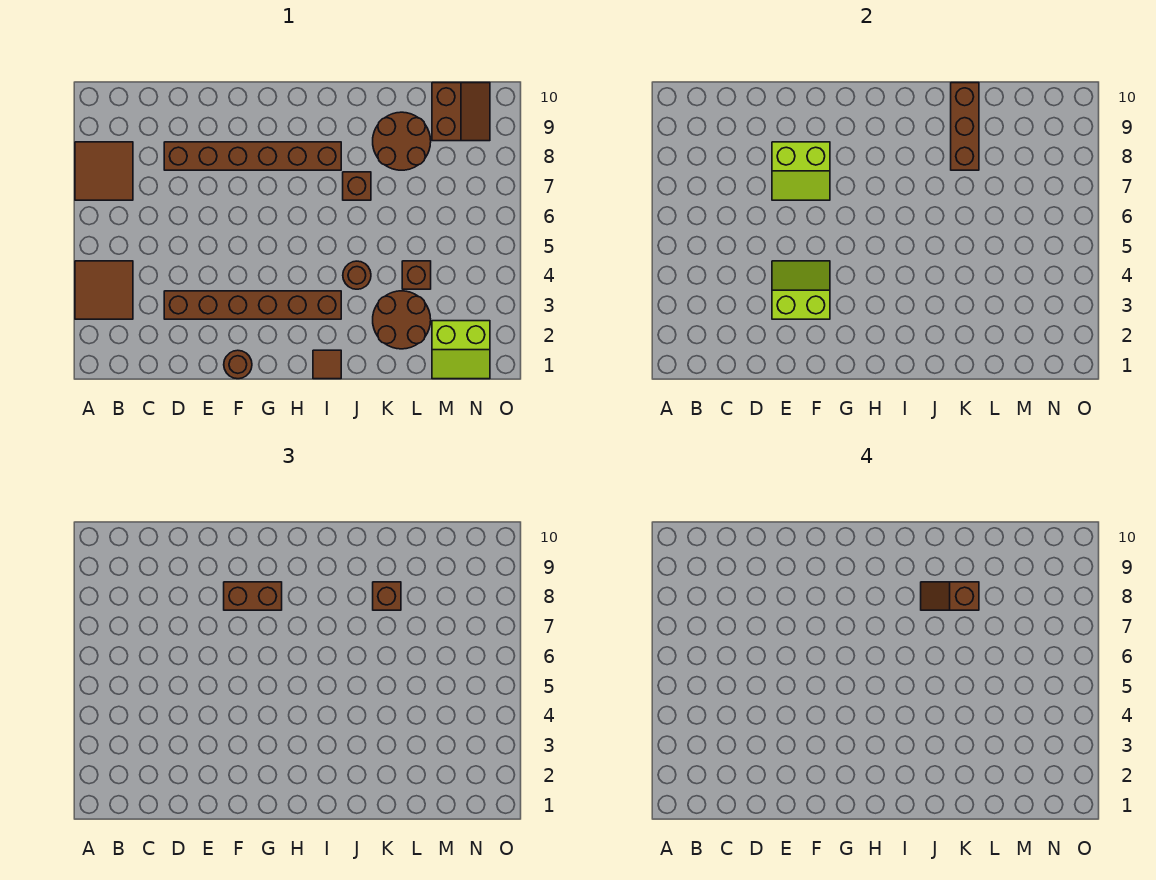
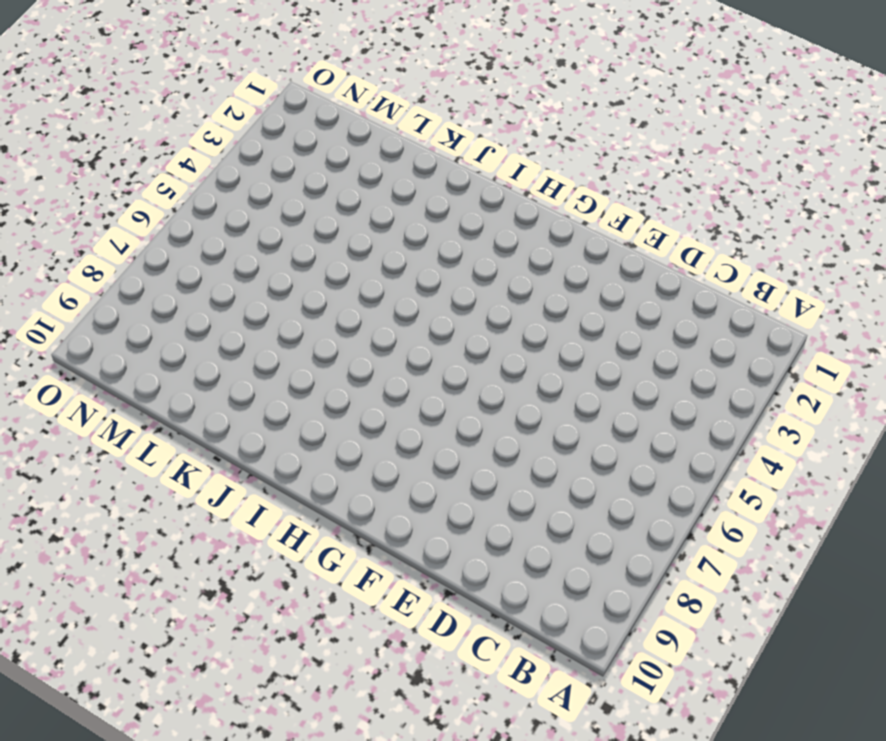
none -> brown tile A3:B4 level 1
none -> brown tile A7:B8 level 1
none -> brown brick D3:I3 level 1

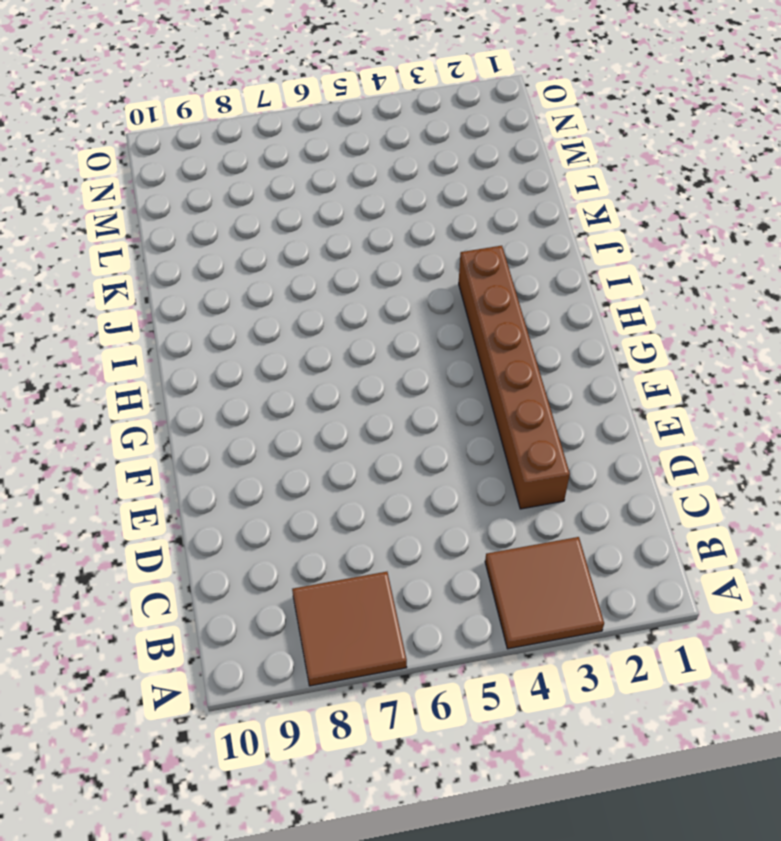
none -> brown brick D8:I8 level 1
none -> brown round brick F1 level 1
none -> brown tile I1 level 1

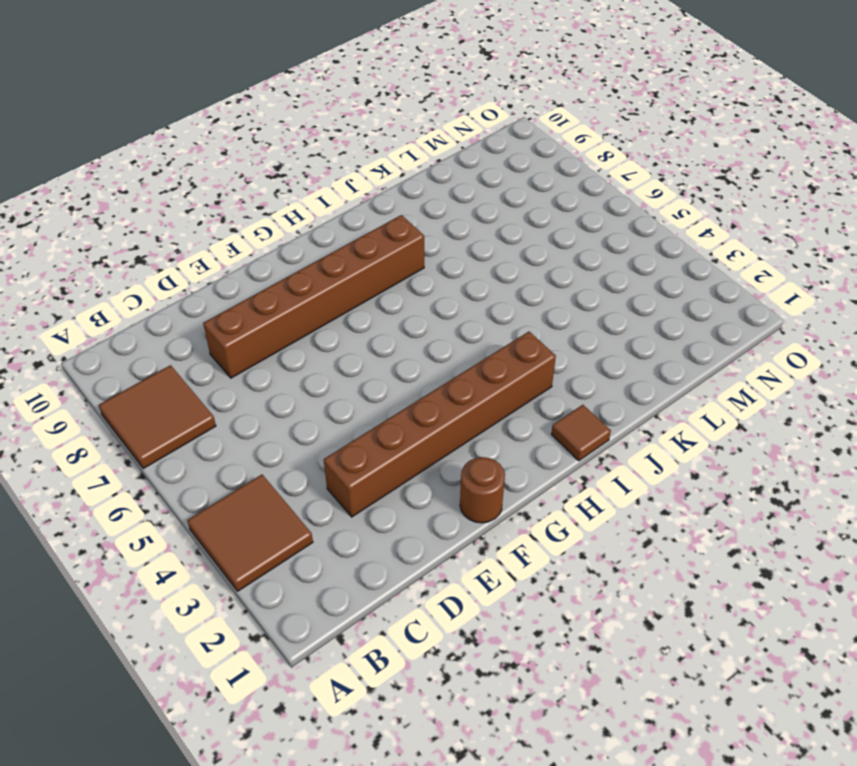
none -> brown round brick J4 level 1
none -> brown brick J7 level 1
none -> brown round brick K2:L3 level 1

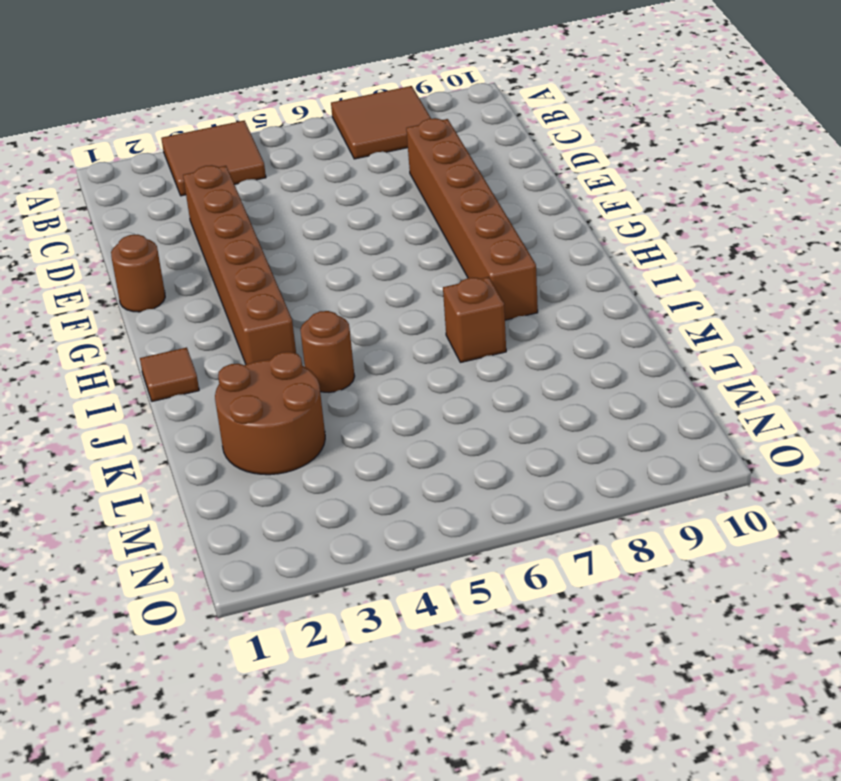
none -> brown round brick K8:L9 level 1
none -> brown brick L4 level 1
none -> lime slope M1:N2 level 1 top 2

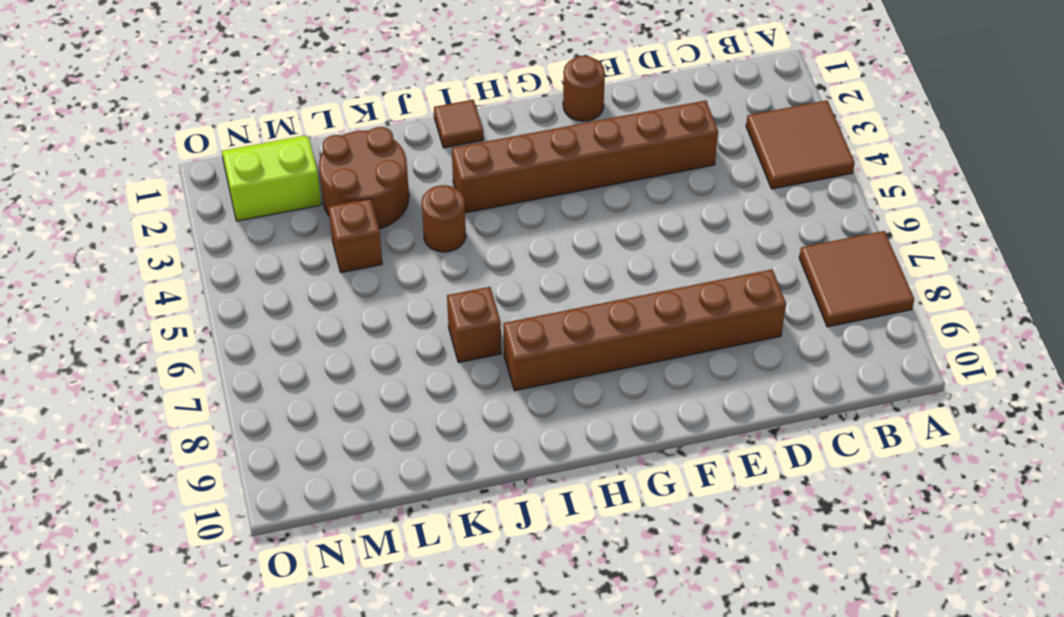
none -> brown round brick K8:L9 level 1
none -> brown slope M9:N10 level 1 top M
none -> lime slope E3:F4 level 2 top 3

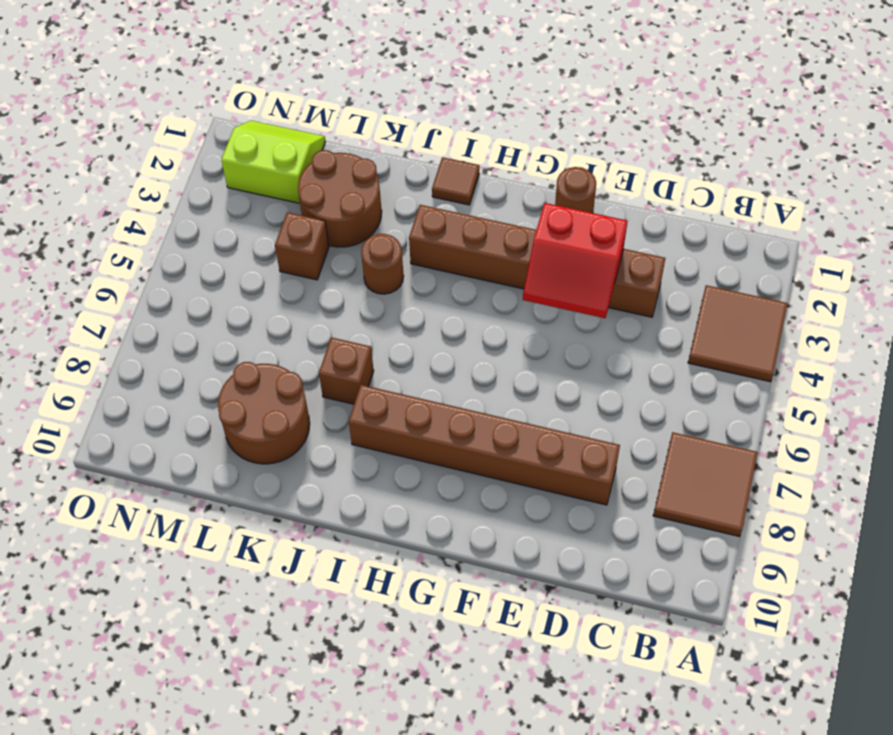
red slope E3:F4 level 2 top 3 -> lime slope E3:F4 level 2 top 3
none -> brown slope M9:N10 level 1 top M
none -> lime slope E7:F8 level 2 top 8
none -> brown brick K8:K10 level 2

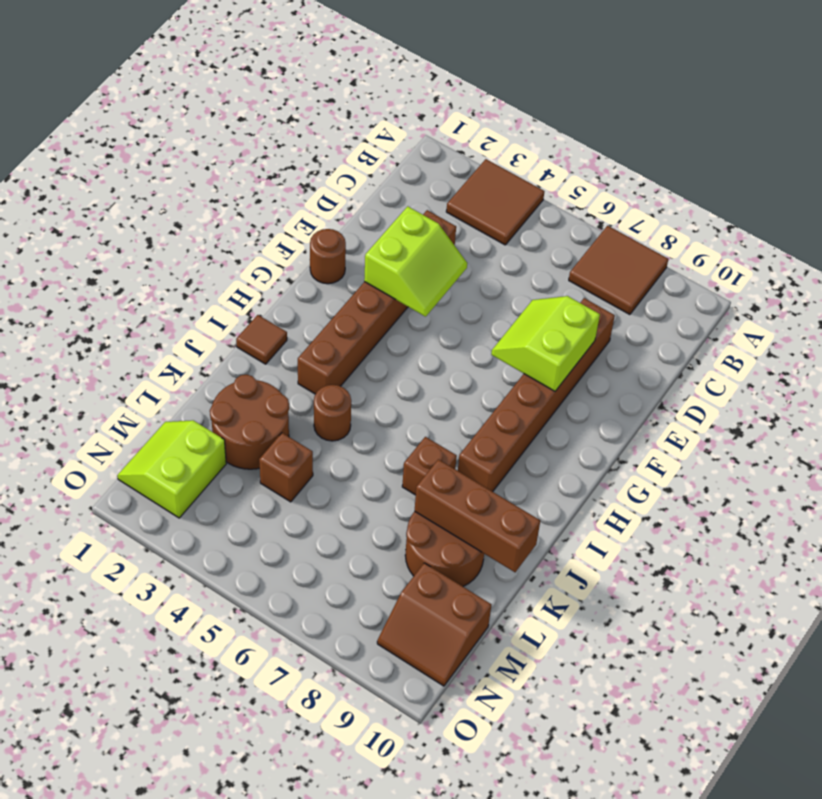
none -> brown brick F8:G8 level 3
none -> brown brick K8 level 3
none -> brown slope J8:K8 level 4 top K

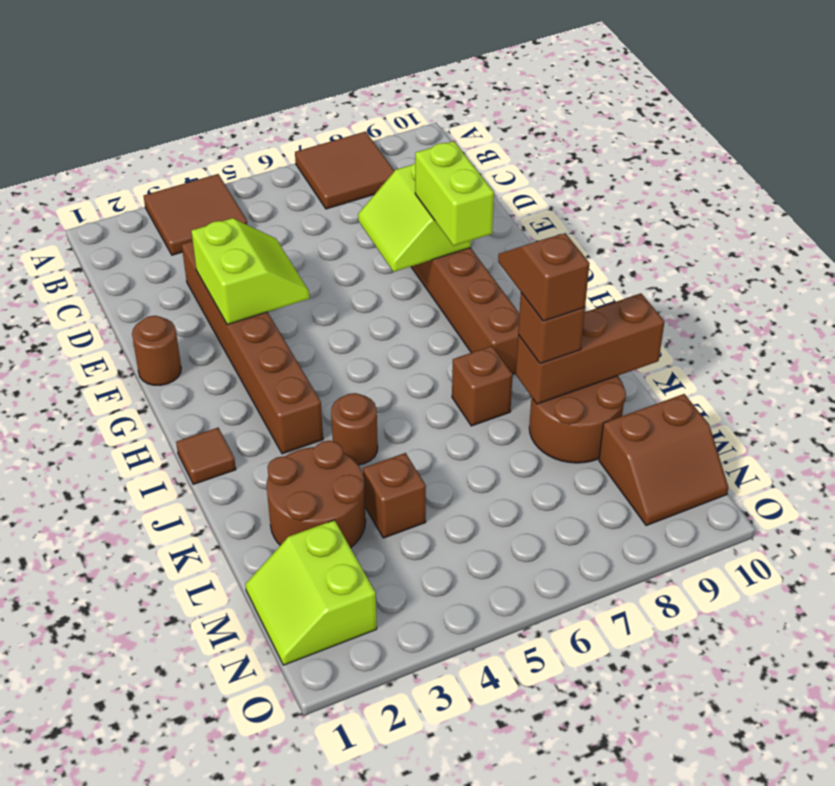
lime brick F8:G8 level 3 -> brown brick F8:G8 level 3

